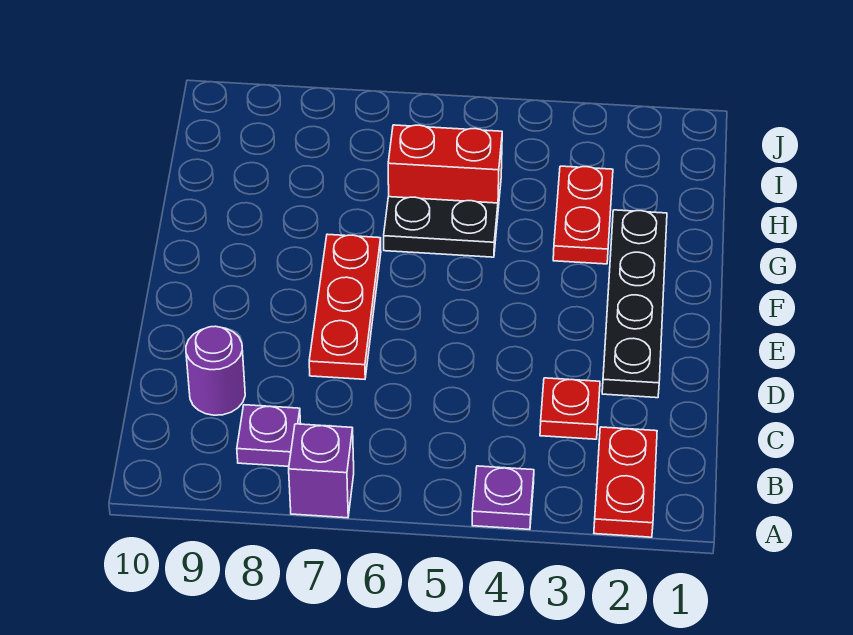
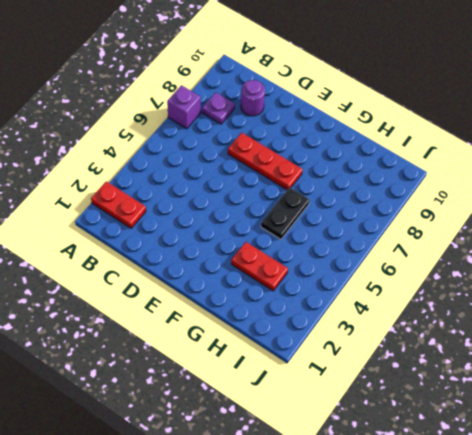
none -> purple plate A4 level 1
none -> red plate C3 level 1

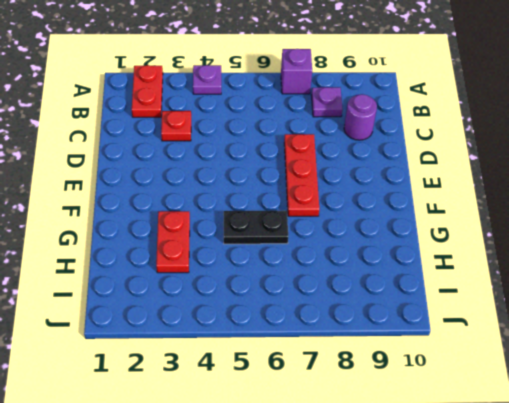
none -> black plate D2:G2 level 1
none -> red brick H5:H6 level 1

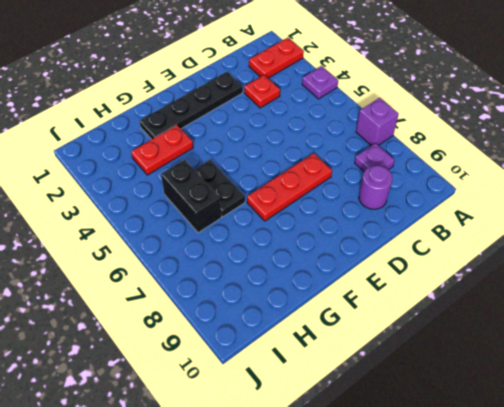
black brick H5:H6 level 1 -> red brick H5:H6 level 1

